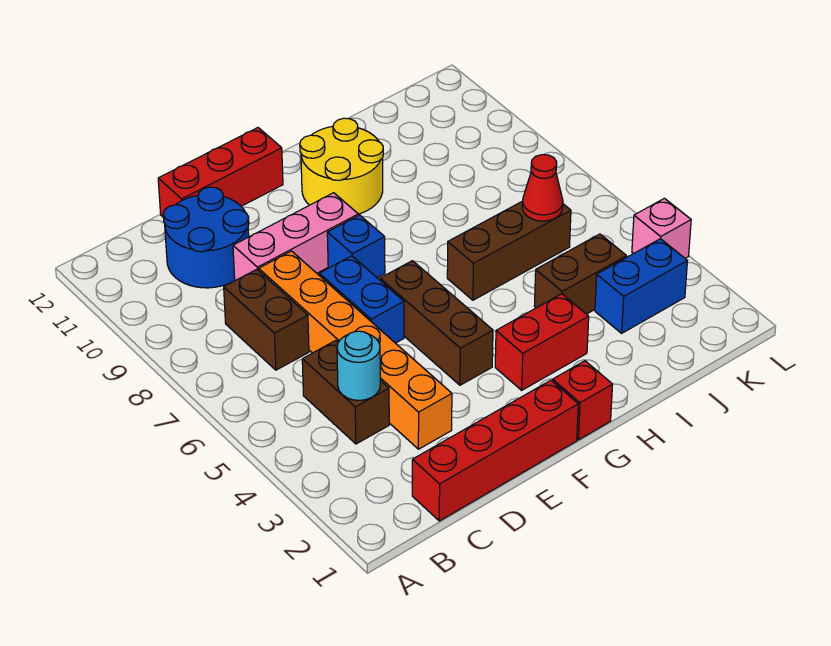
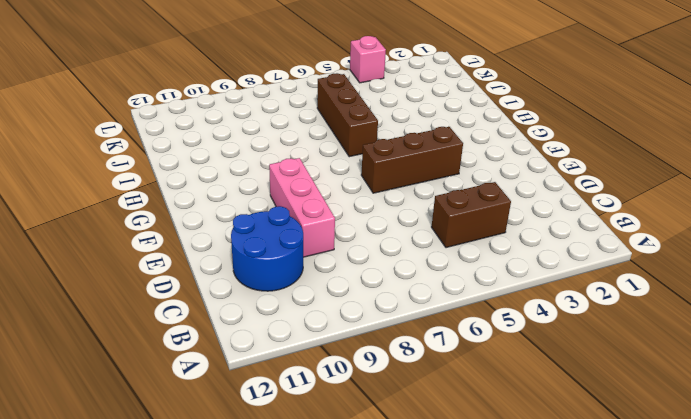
none -> red brick C1:F1 level 1
none -> brown brick C7:C8 level 1
none -> orange brick D3:D8 level 1

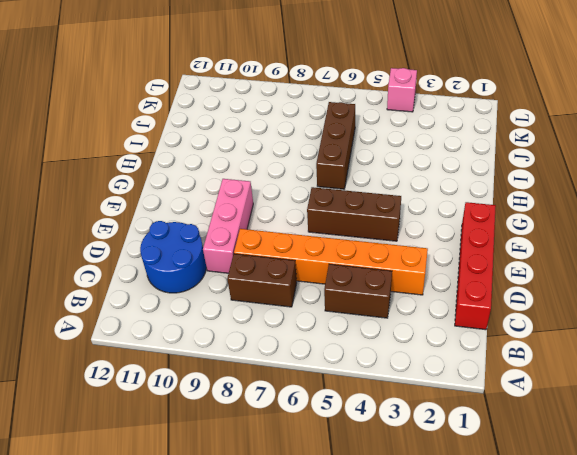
none -> red brick D12:F12 level 1
none -> blue brick E6:E7 level 1
none -> blue brick F8 level 1

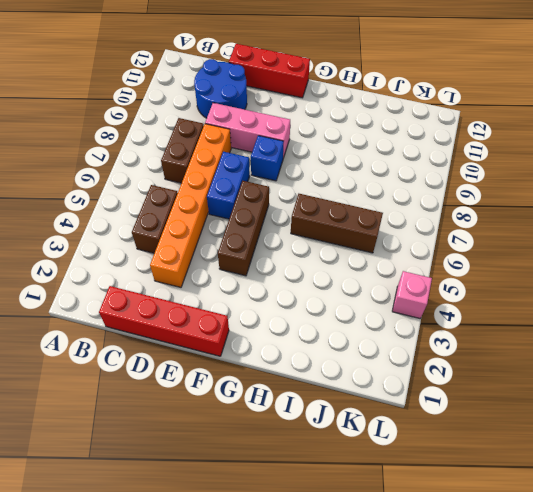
none -> red brick G1 level 1
none -> red brick G3:H3 level 1
none -> yellow round brick G10:H11 level 1

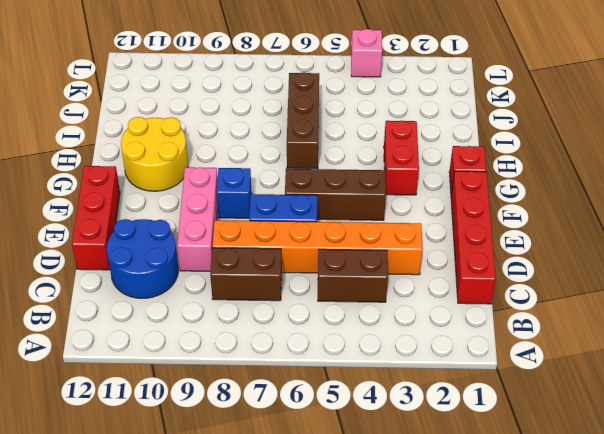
none -> brown brick I4:J4 level 1
none -> blue brick J3:K3 level 1
none -> cyan round brick C4 level 2

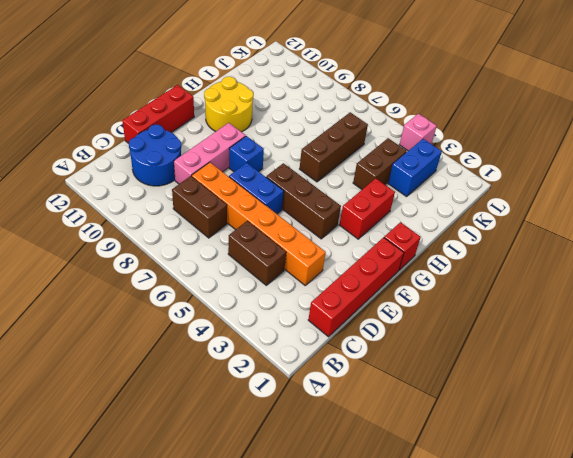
none -> cyan round brick C4 level 2
none -> red cone J6 level 2

